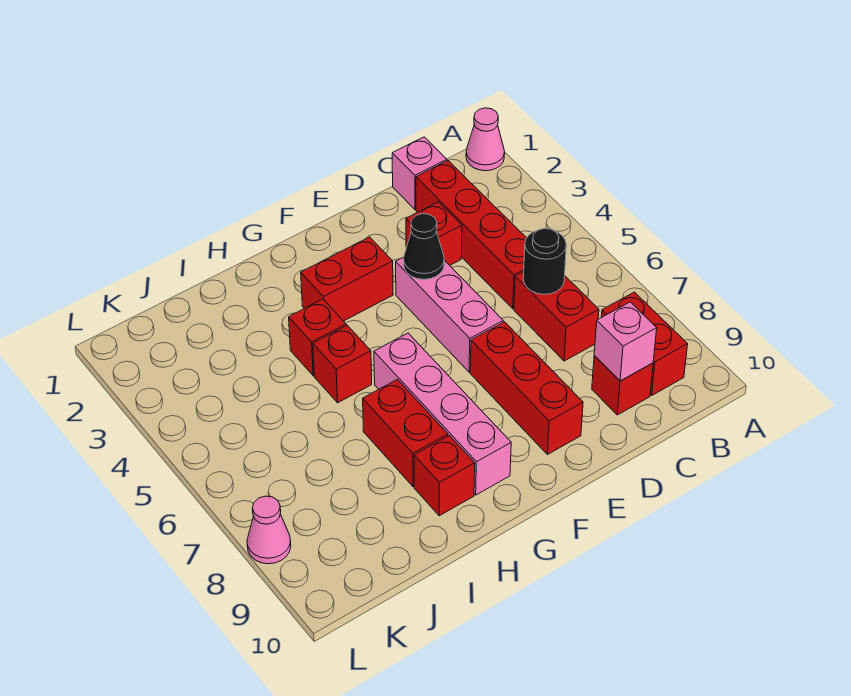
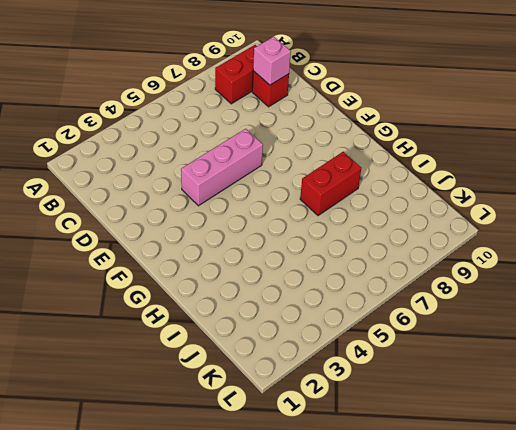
none -> pink cone A1 level 1
none -> pink brick C1 level 1
none -> red brick C2:C5 level 1

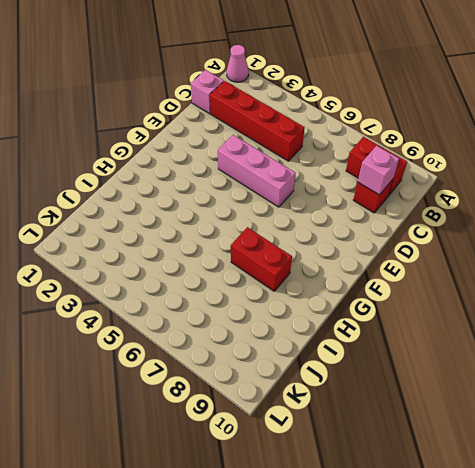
none -> red brick C6:C7 level 1
none -> red brick D3 level 1
none -> red brick E7:E9 level 1

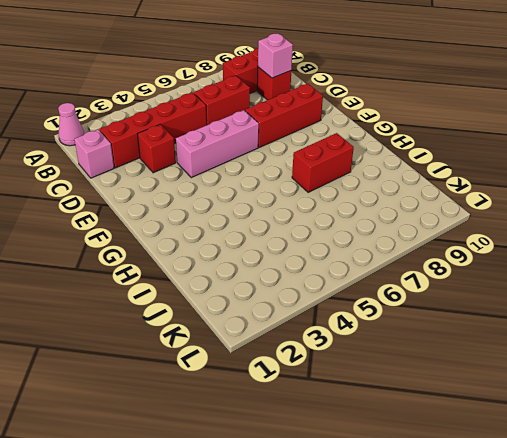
none -> red brick F3:G3 level 1
none -> pink brick G6:G9 level 1
none -> red brick H4 level 1

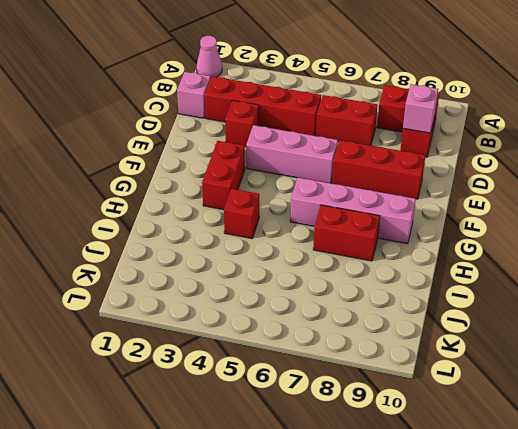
none -> red brick H5 level 1
none -> red brick H9 level 1
none -> pink cone L8 level 1

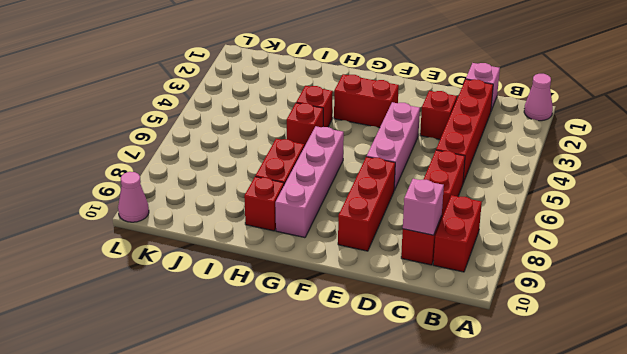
pink cone L10 level 1 -> pink cone L8 level 1
none -> black round brick C6 level 2
none -> black cone E4 level 2

